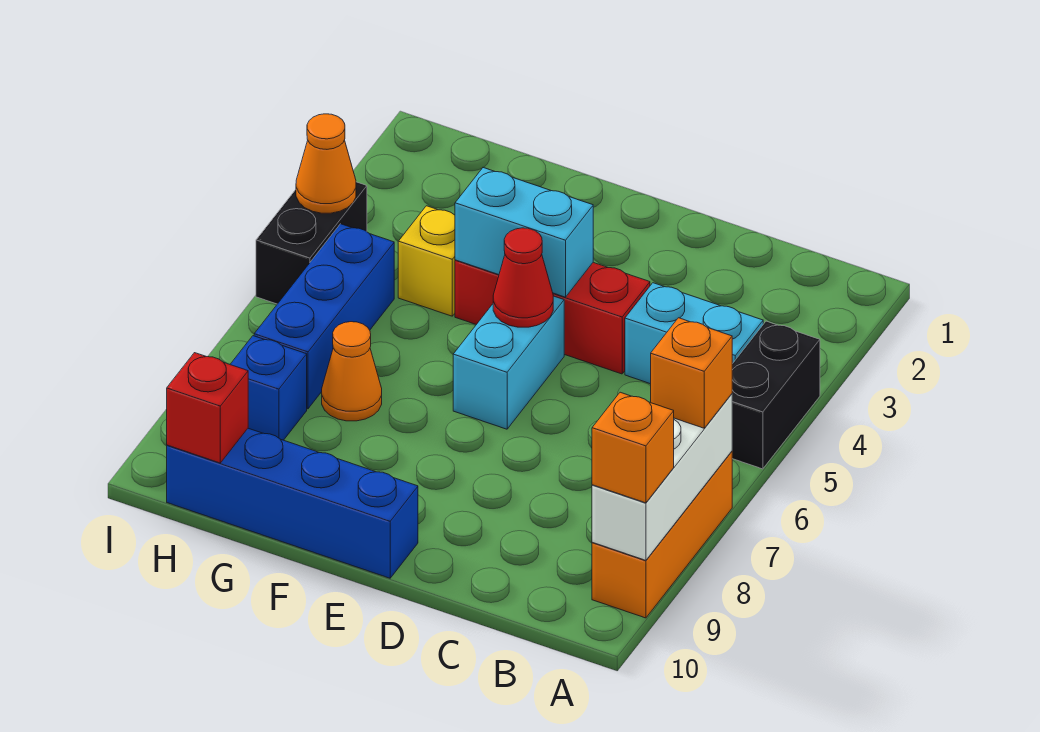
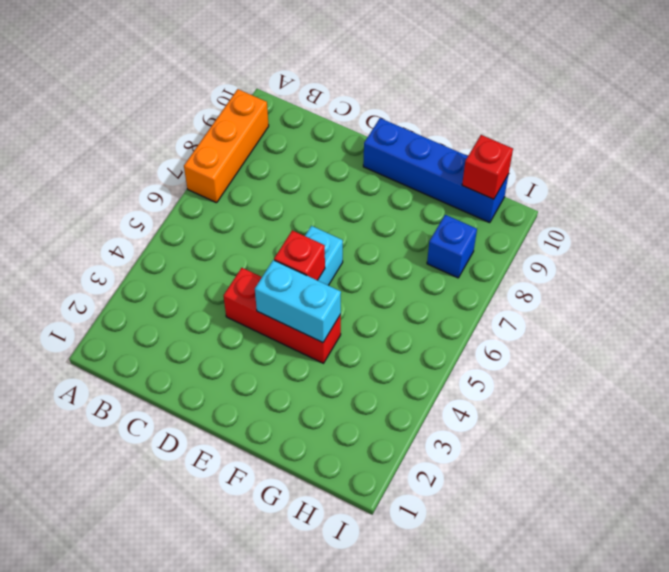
red brick E5 level 2 -> red cone E5 level 2
none -> black brick A4:A5 level 1
none -> cyan brick B4:C4 level 1
none -> yellow brick G4 level 1

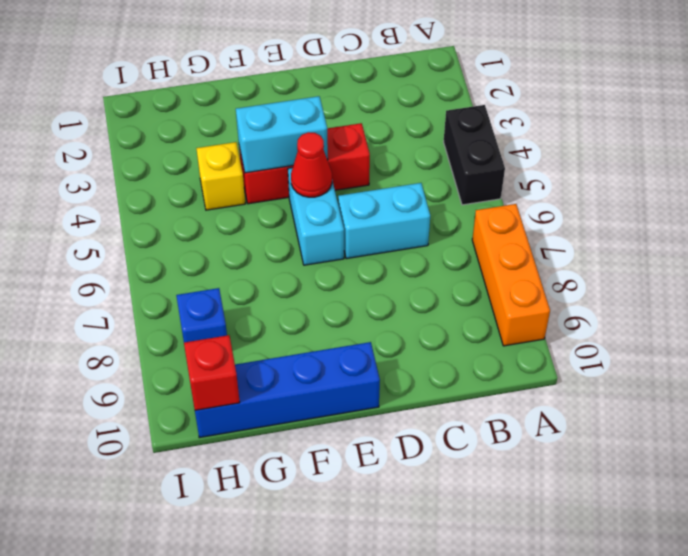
cyan brick C6:D6 level 1 -> cyan brick B4:C4 level 1
none -> orange cone G7 level 1
none -> blue brick H5:H7 level 1
none -> black brick I4:I5 level 1

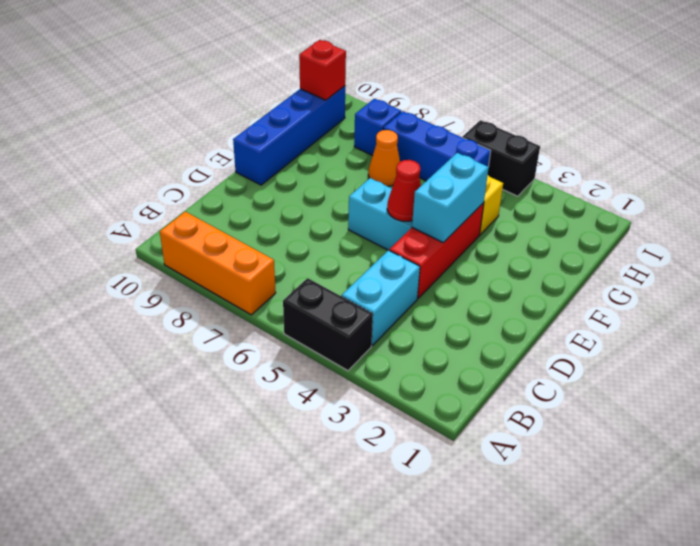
none -> white brick A7:A9 level 2
none -> orange cone I4 level 2
none -> orange brick A7 level 3

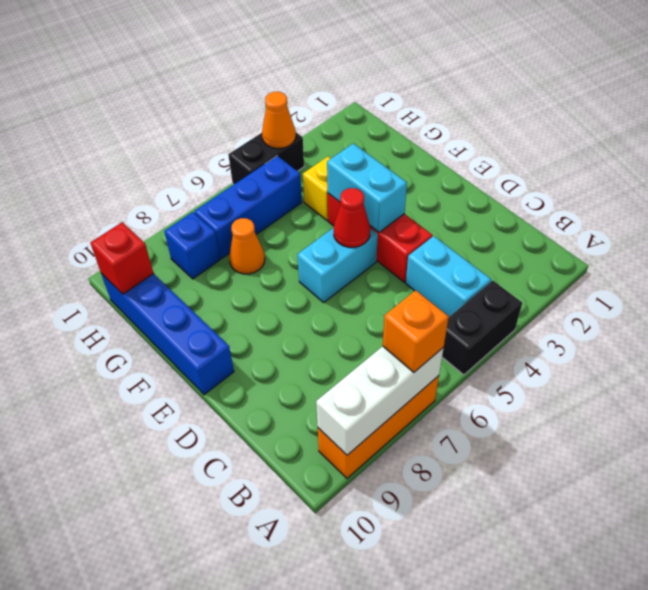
none -> orange brick A9 level 3

